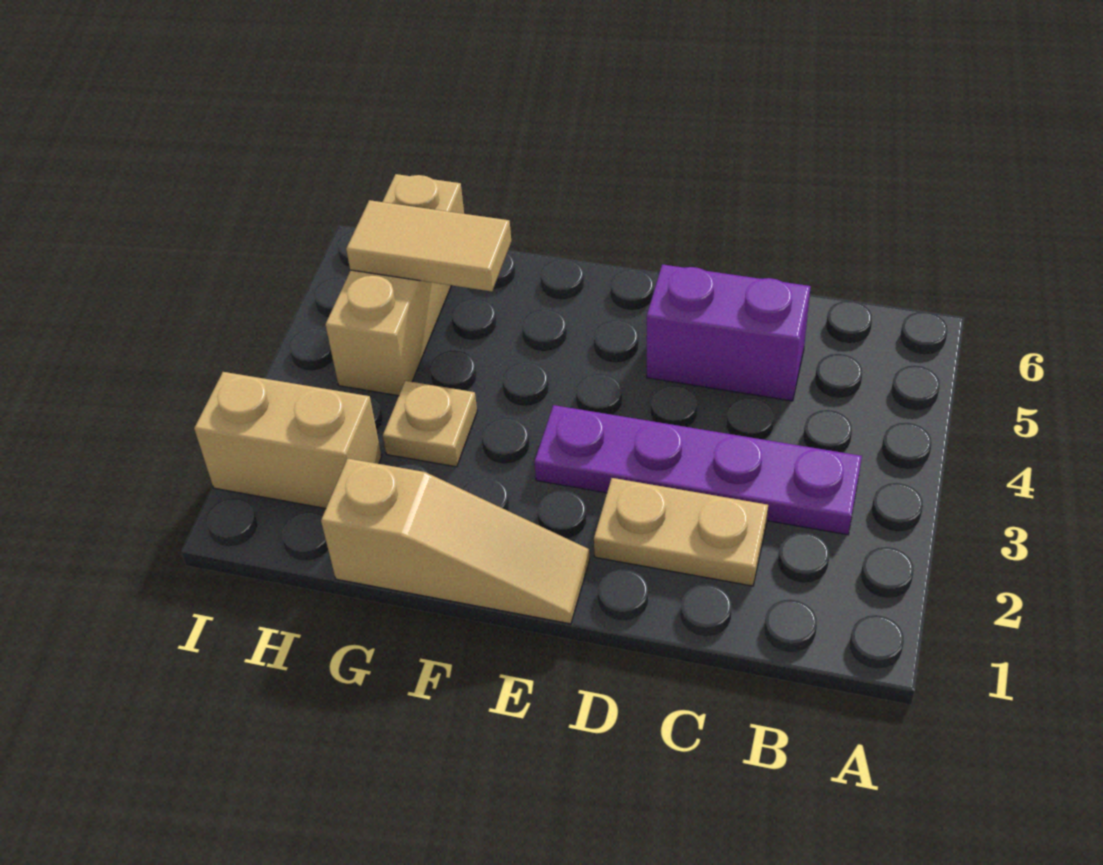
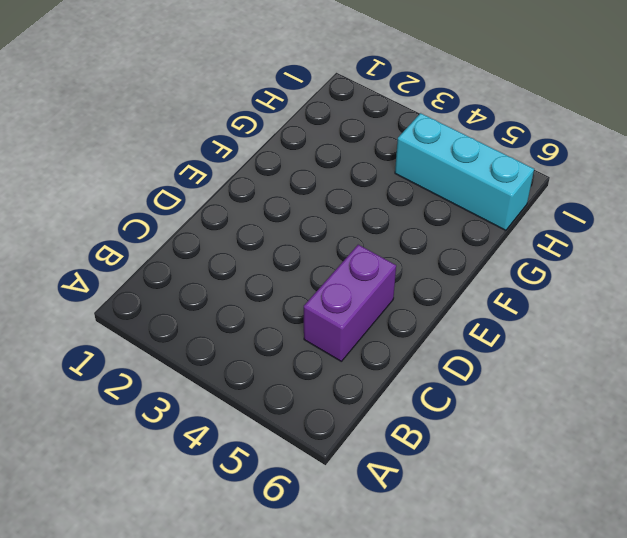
cyan brick H4:H6 level 1 -> tan brick H4:H6 level 1
none -> purple plate B3:E3 level 1
none -> tan plate C2:D2 level 1

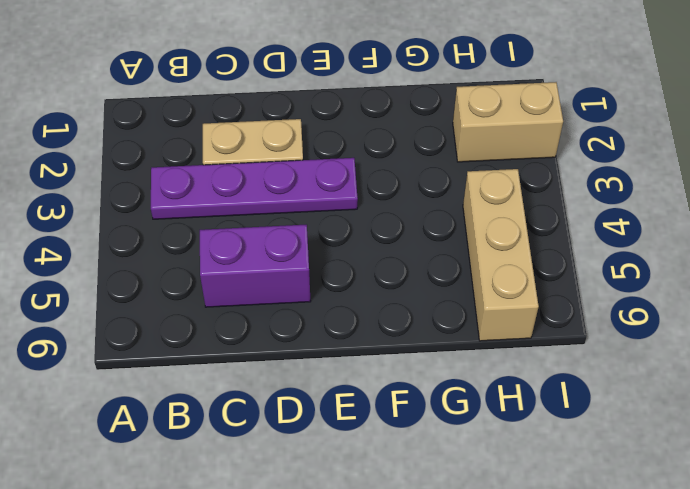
none -> tan slope E1:G1 level 1 top G
none -> tan plate G3 level 1

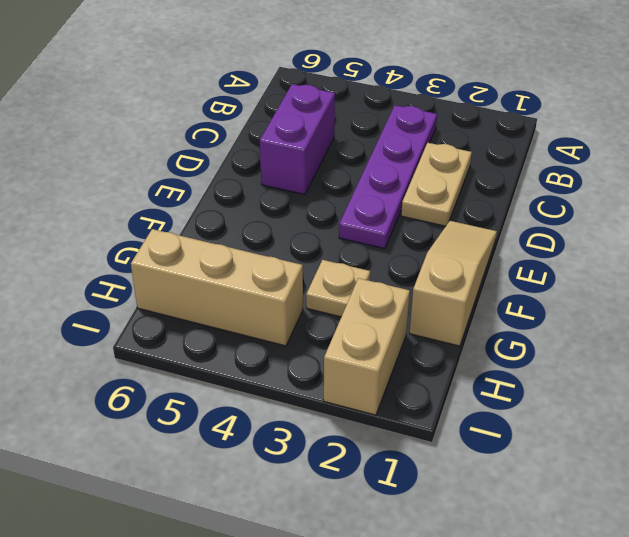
none -> tan tile G5:H5 level 2

